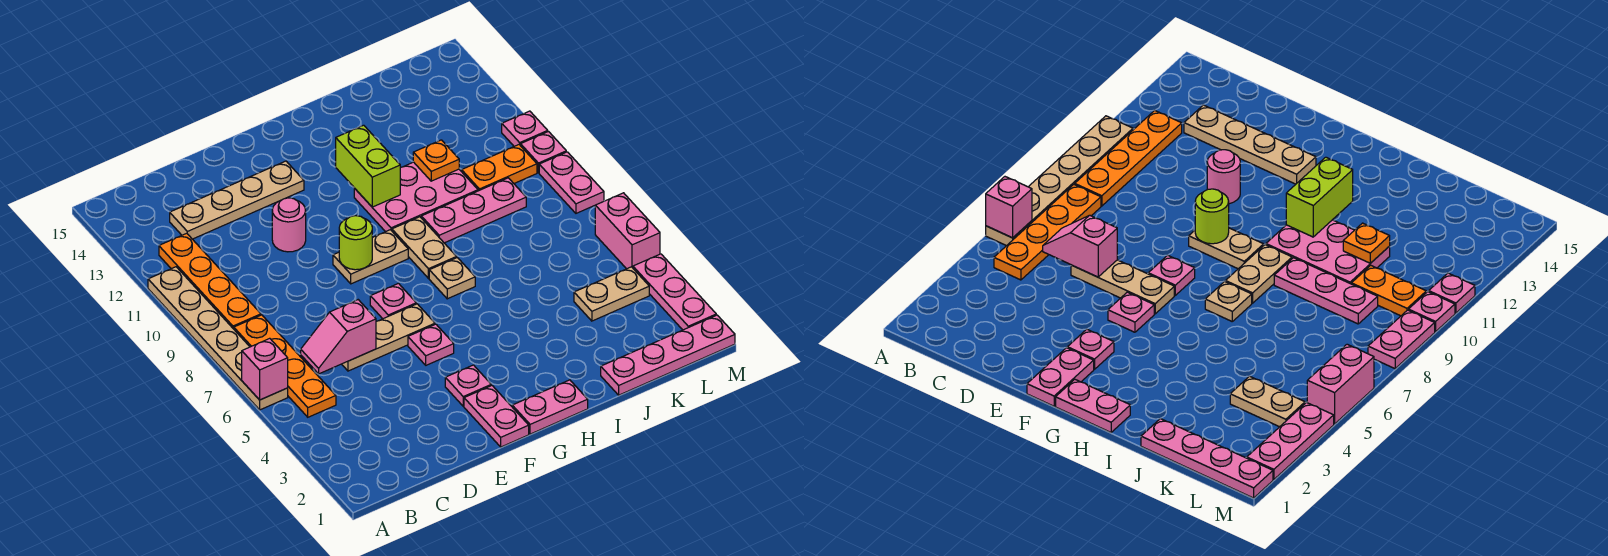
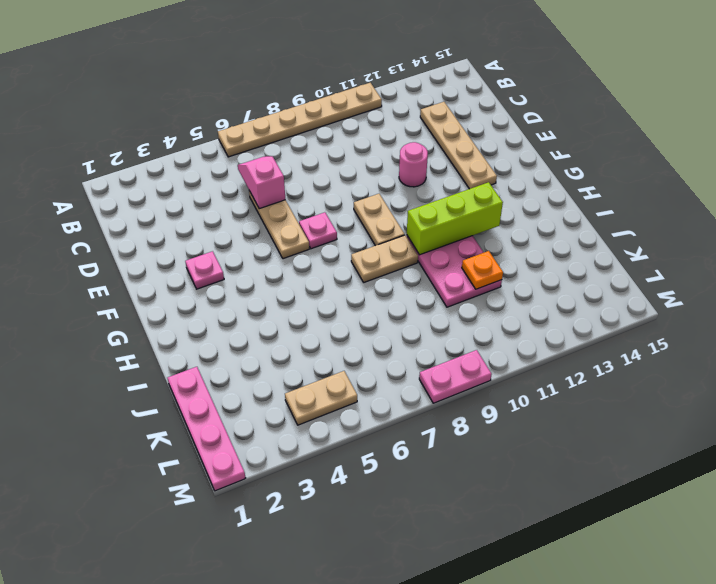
lime brick H10:H12 level 2 -> lime brick H11:H12 level 2
tan plate L4:L5 level 1 -> tan plate K4:L4 level 1
none -> orange plate B5:B8 level 1
none -> orange plate B9:B12 level 1
none -> pink plate F1:F2 level 1

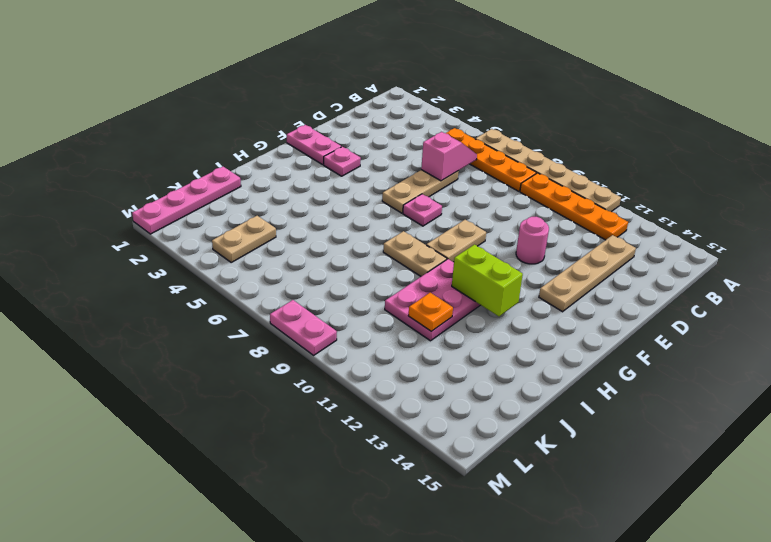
none -> pink plate F5 level 1
none -> pink plate G1:H1 level 1
none -> tan plate H7 level 1

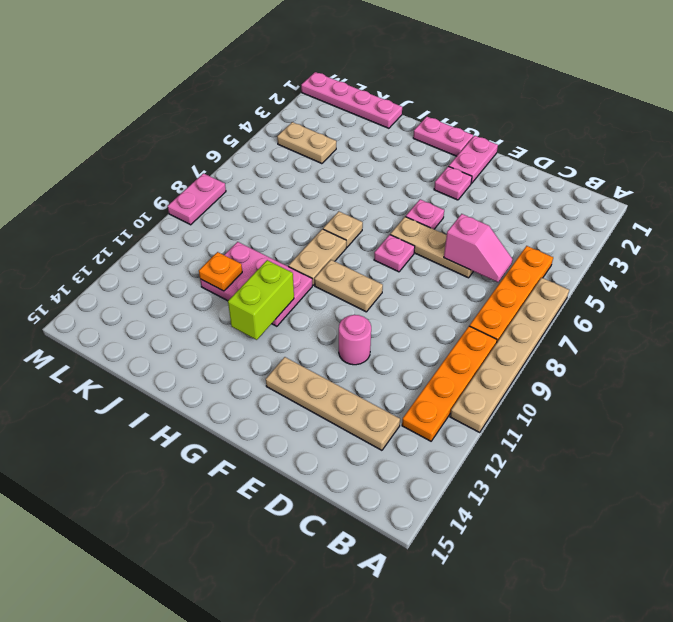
none -> pink plate I9:K9 level 1
none -> orange plate K10:L10 level 1
none -> pink plate M2:M4 level 1

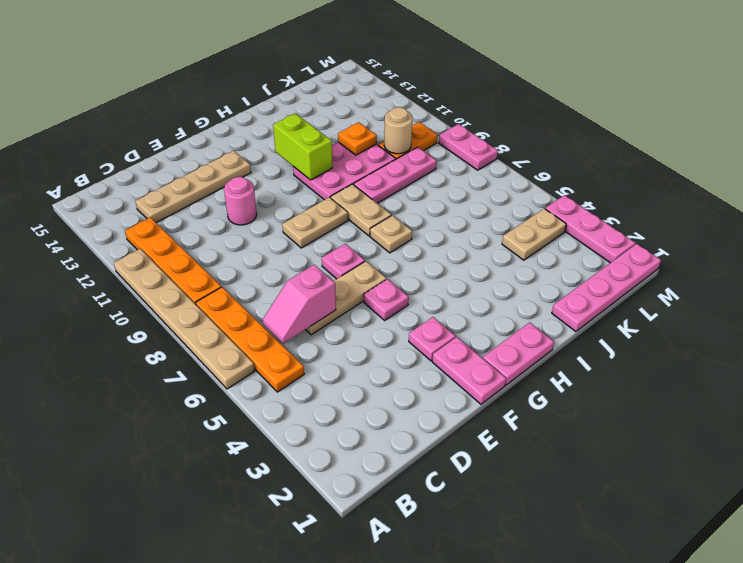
tan round brick K10 level 2 -> none
none -> pink brick M5:M6 level 1
none -> pink plate M10 level 1
none -> pink plate M11 level 1

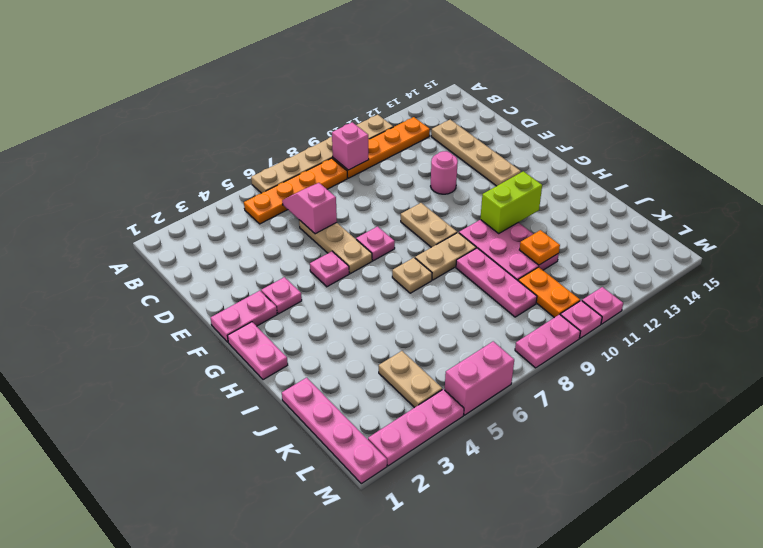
pink brick B9 level 2 -> pink brick A6 level 2
none -> lime round brick F9 level 2

